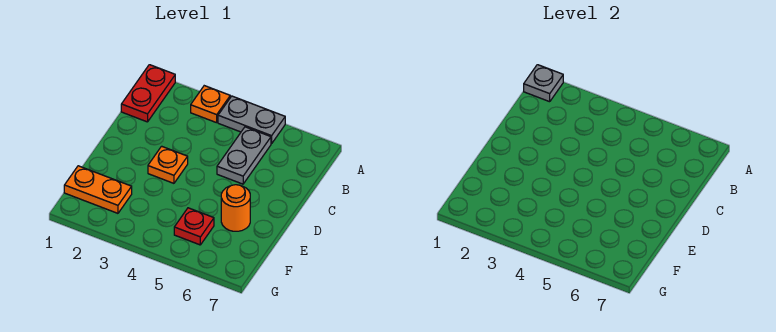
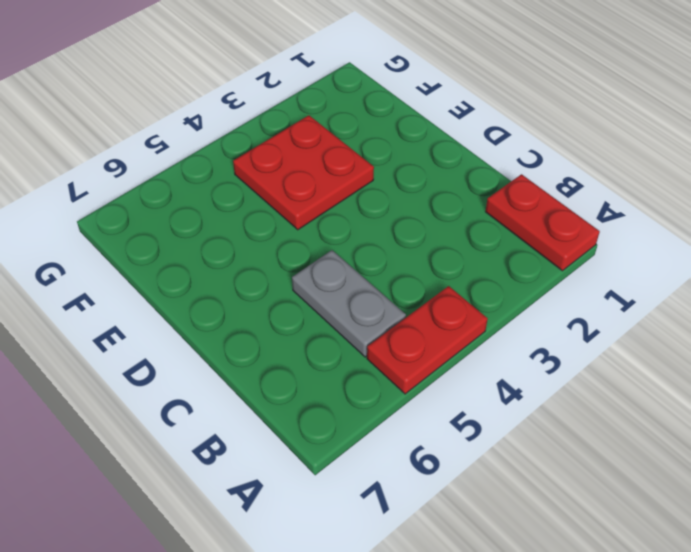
red plate A4:A5 level 1 -> grey plate A4:A5 level 1
red plate E3:F4 level 1 -> none
none -> orange plate A3 level 1
none -> orange plate D3 level 1

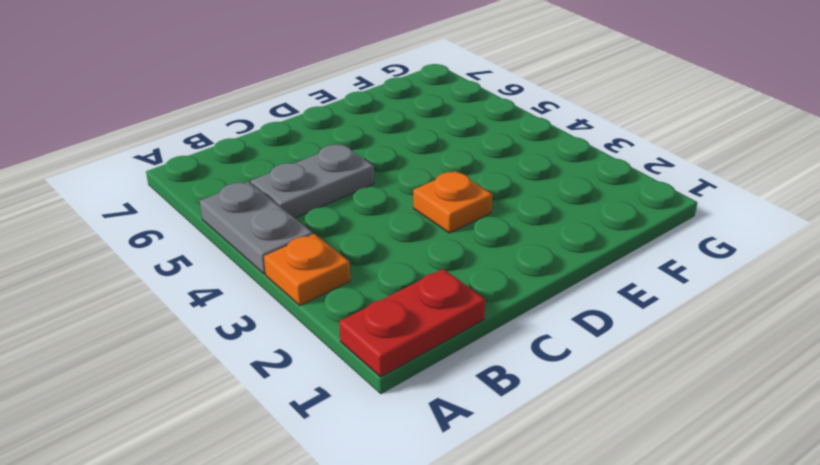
none -> orange round brick E6 level 1
none -> orange plate F1:F2 level 1

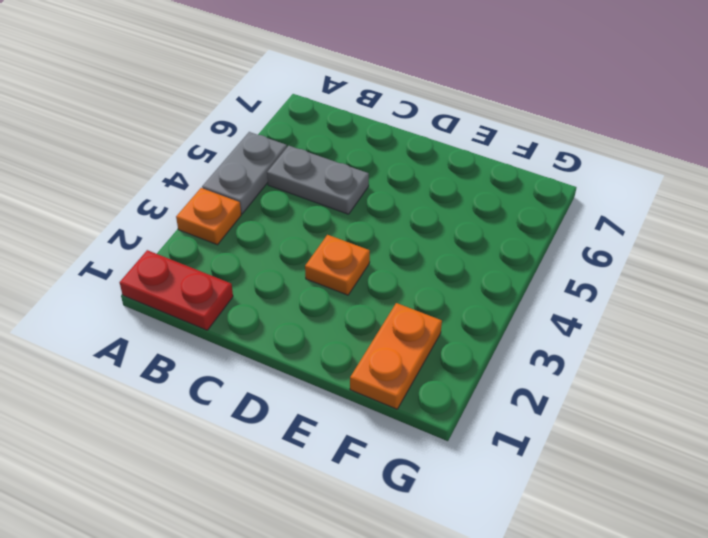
none -> orange round brick E6 level 1
none -> red plate F5 level 1

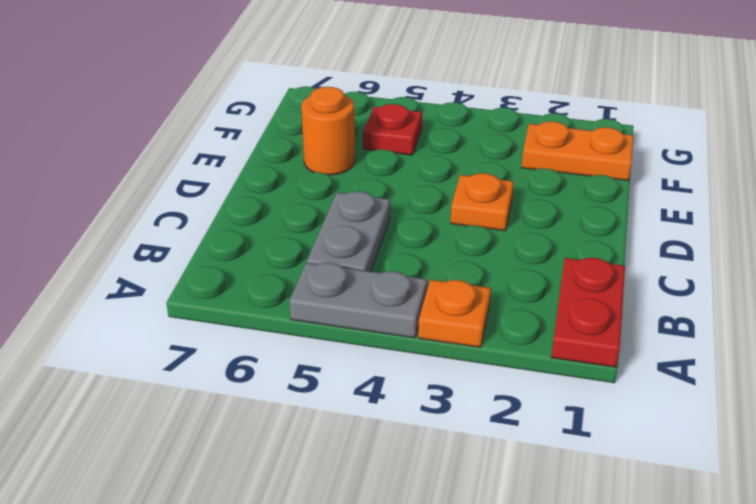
none -> grey plate A1 level 2

